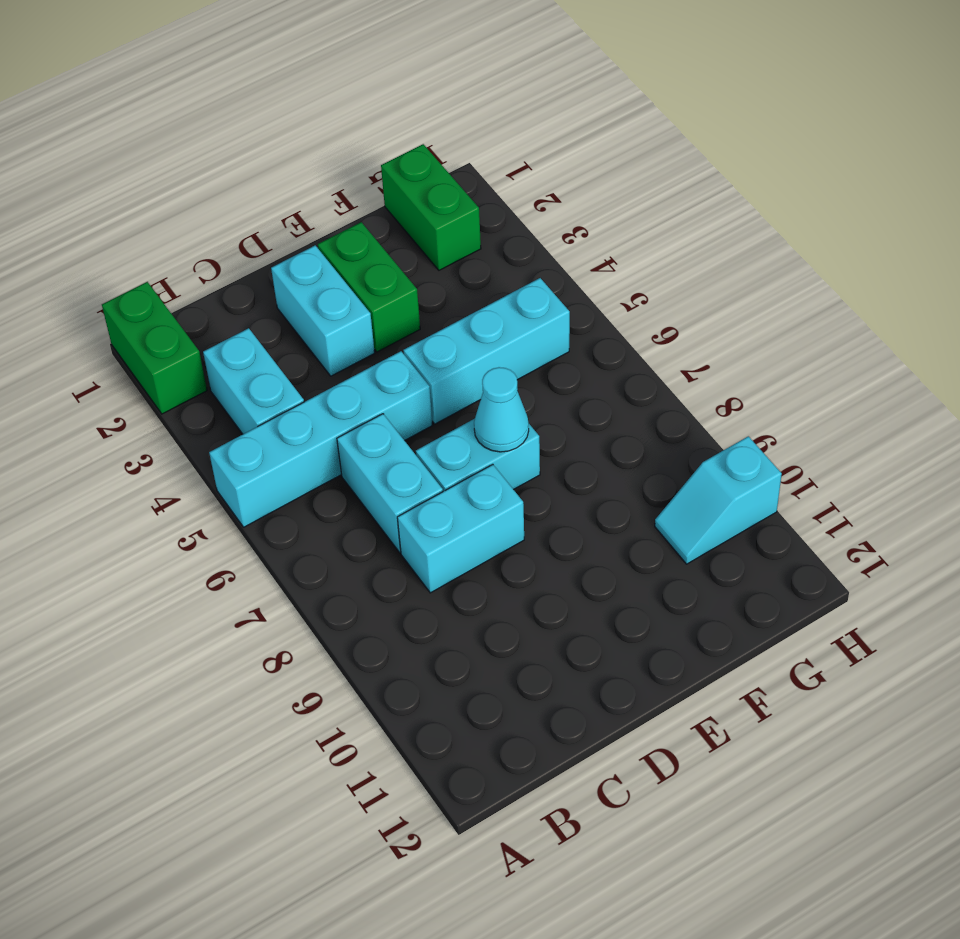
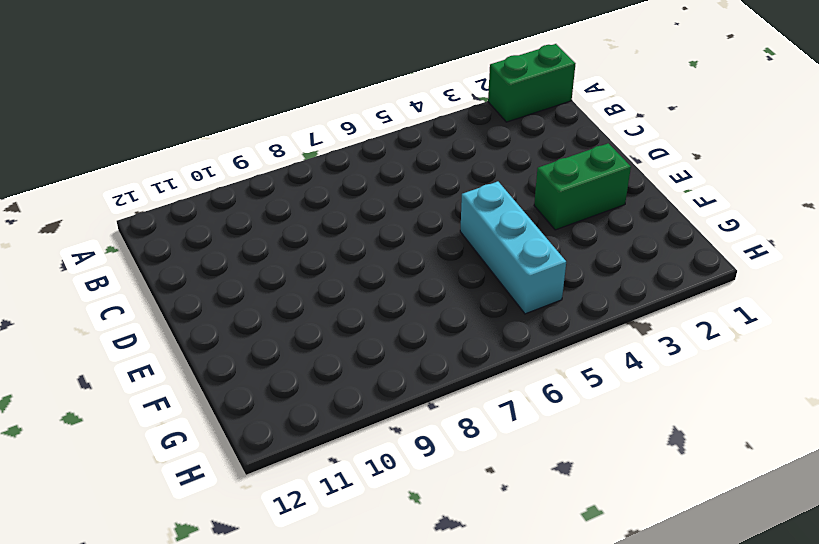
none -> cyan brick A5:D5 level 1
none -> cyan brick B3:B4 level 1
none -> cyan brick C6:C7 level 1

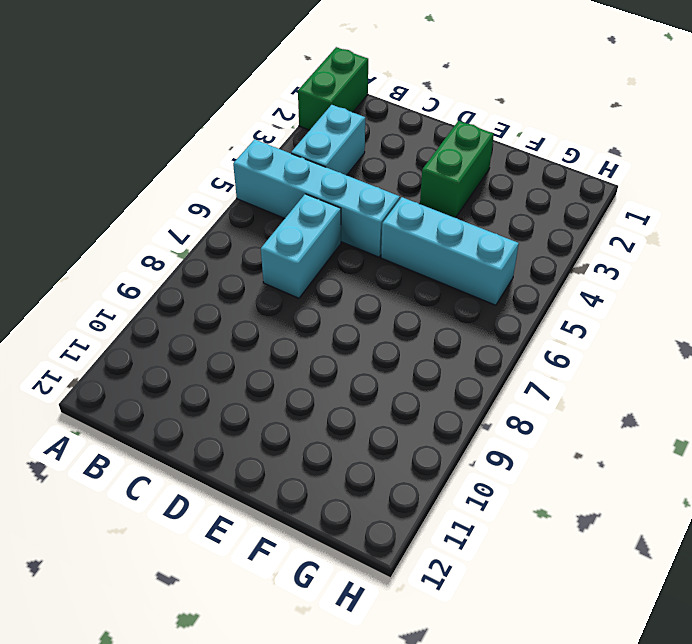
none -> cyan brick C8:D8 level 1
none -> cyan brick D2:D3 level 1
none -> cyan brick D7:E7 level 1

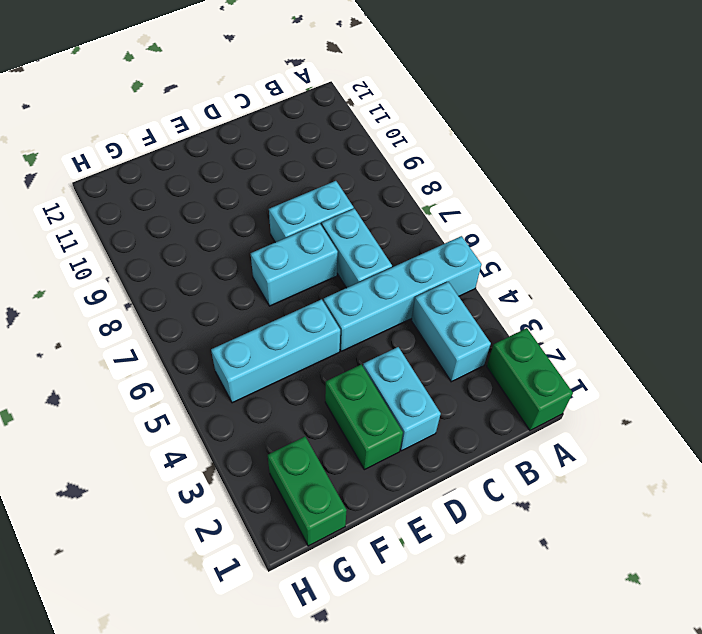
none -> cyan slope G10:H10 level 1 top H
none -> cyan cone E7 level 2

